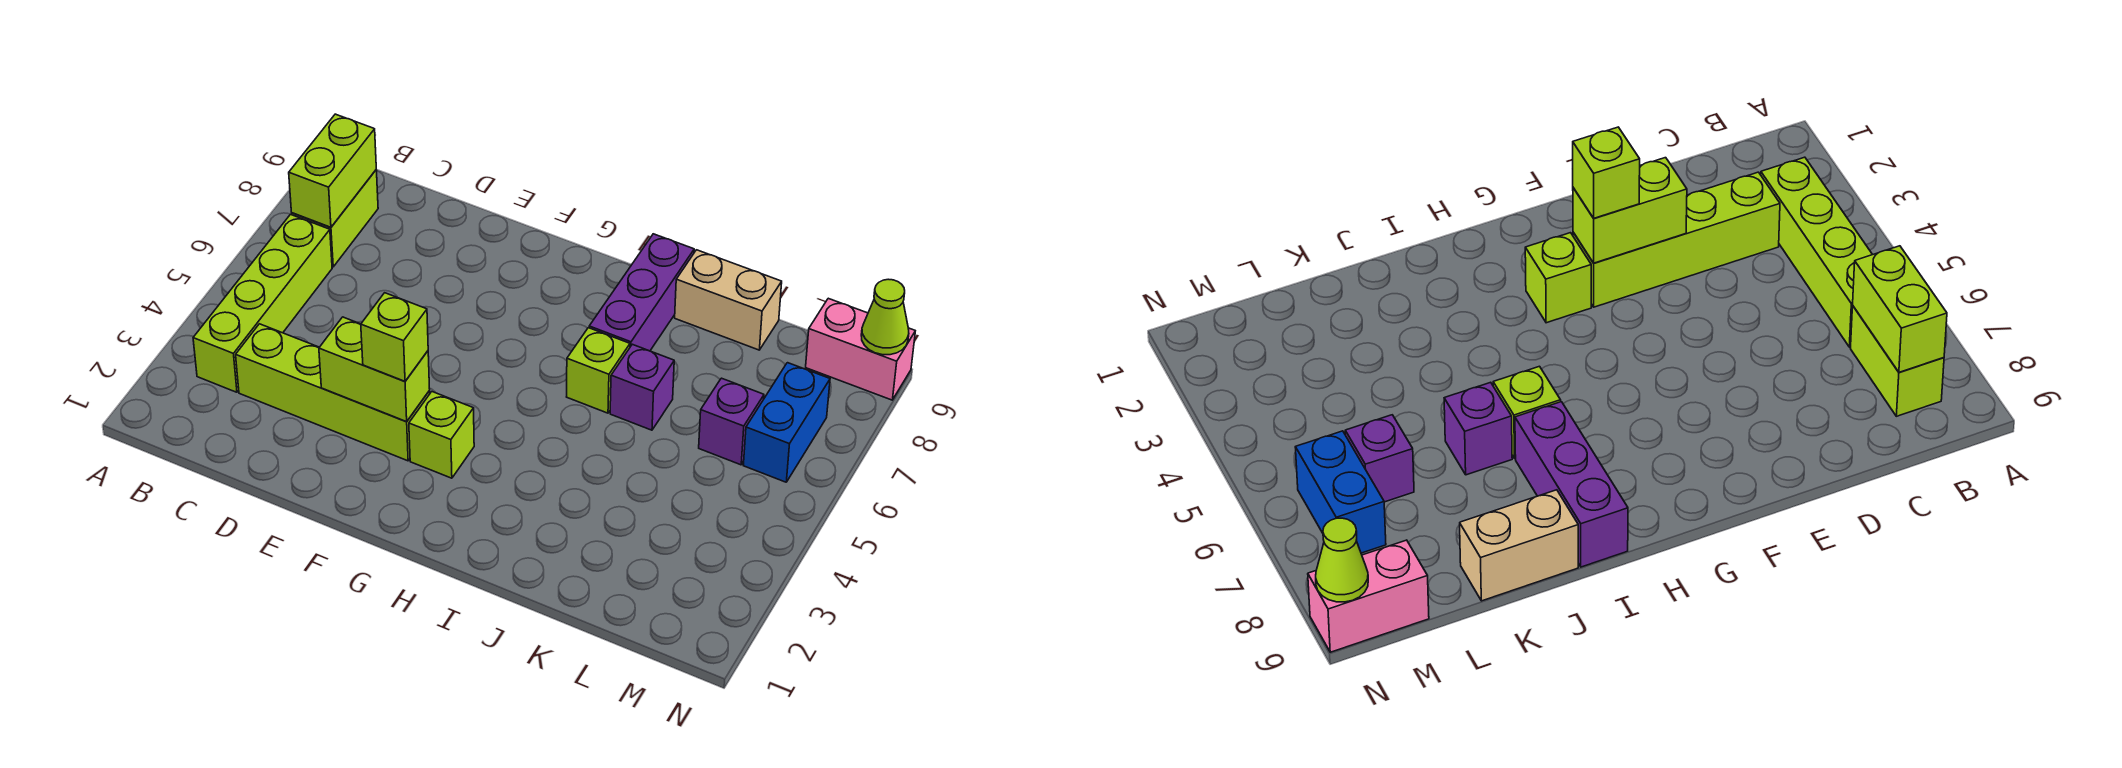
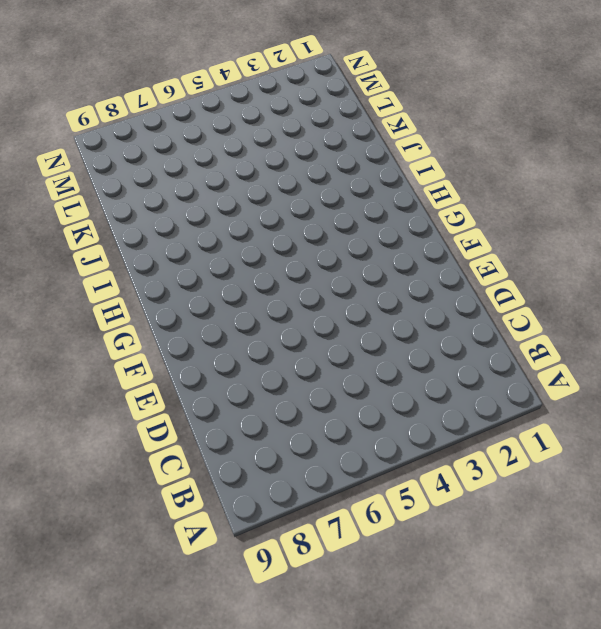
none -> lime brick B3:B6 level 1
none -> lime brick B7:B8 level 1
none -> lime brick C3:F3 level 1

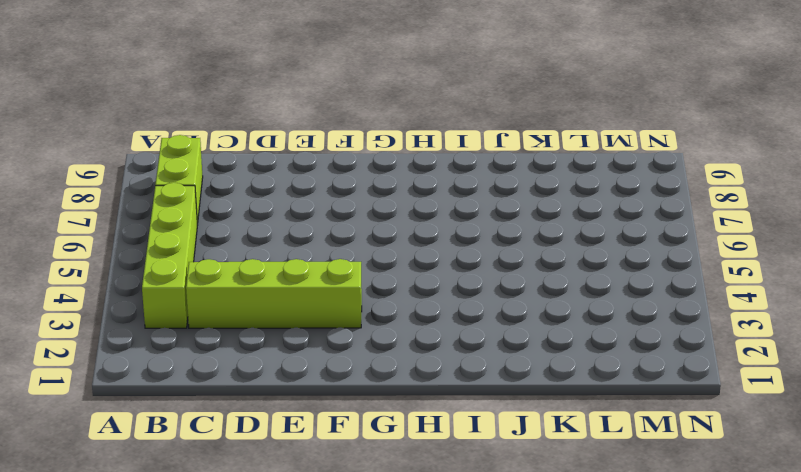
none -> lime brick G3 level 1
none -> lime brick I6 level 1
none -> purple brick I7:I9 level 1

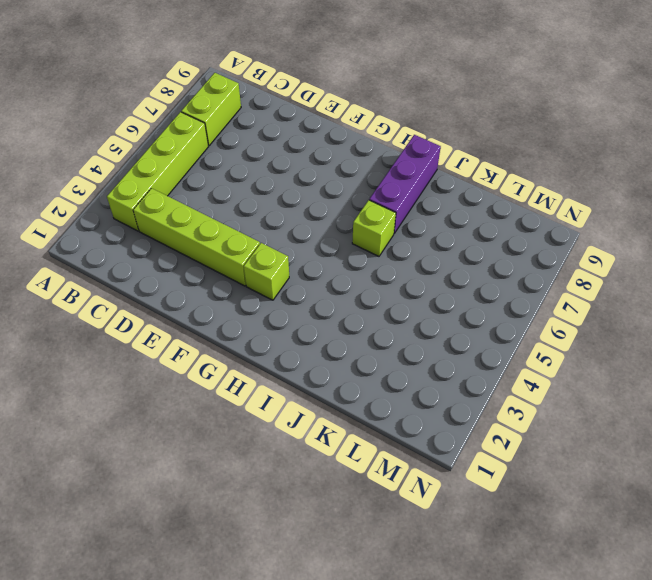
none -> purple brick J6 level 1
none -> tan brick J9:K9 level 1
none -> purple brick L6 level 1

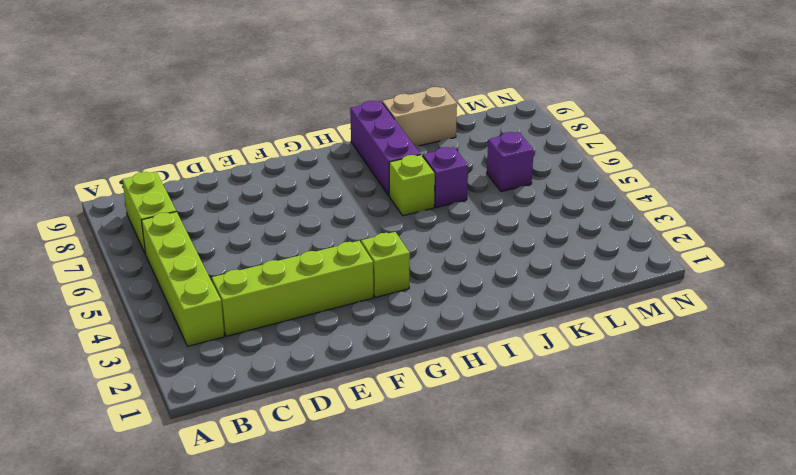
none -> blue brick M6:M7 level 1
none -> pink brick M9:N9 level 1
none -> lime brick B7:B8 level 2

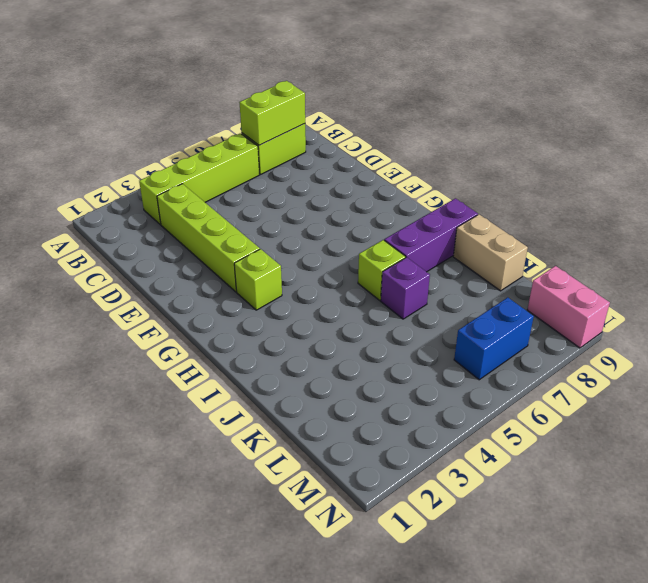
none -> purple brick L6 level 1
none -> lime brick E3:F3 level 2
none -> lime cone N9 level 2

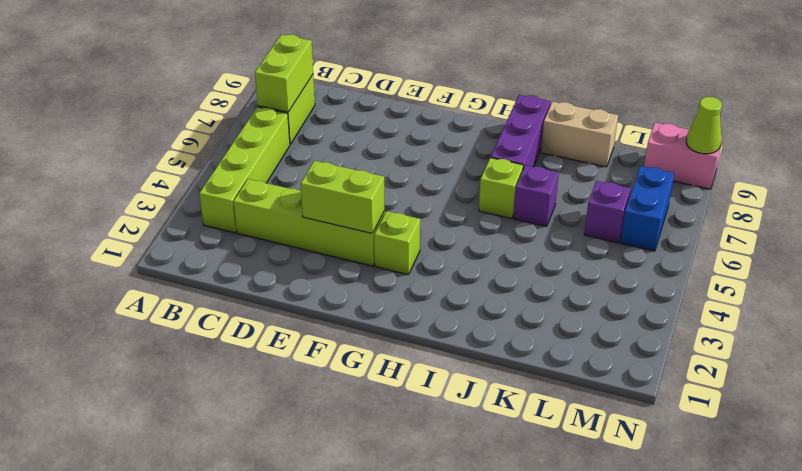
none -> lime brick F3 level 3

